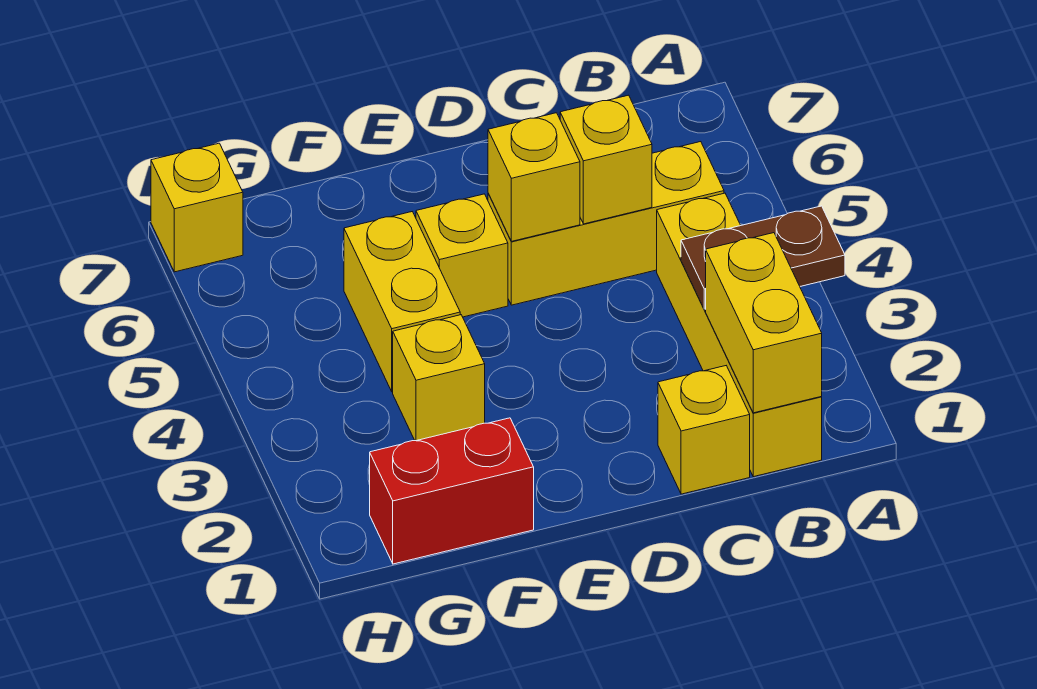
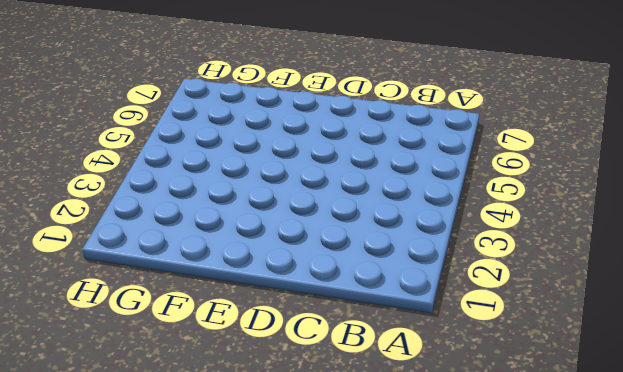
none -> yellow brick B1:B4 level 1
none -> yellow brick B5:D5 level 1
none -> yellow brick C1 level 1

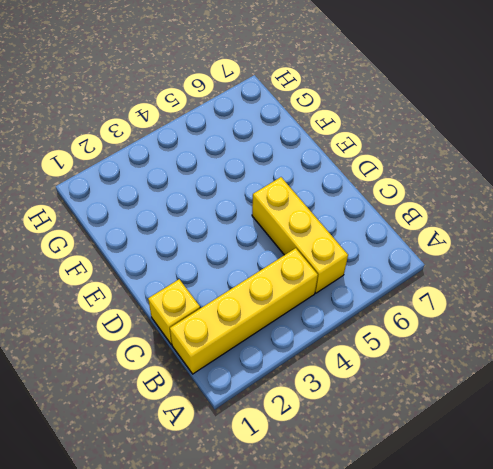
none -> yellow brick E5 level 1
none -> red brick F1:G1 level 1
none -> yellow brick F3 level 1

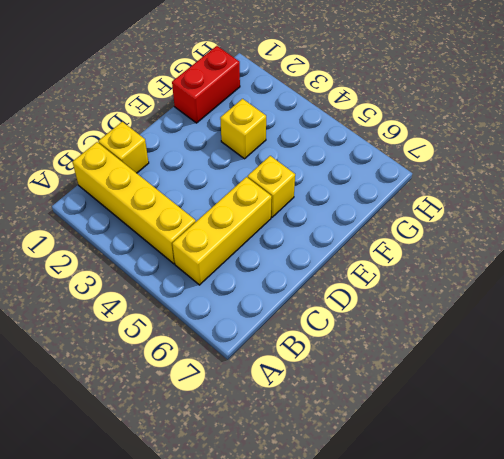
none -> yellow brick F4:F5 level 1
none -> yellow brick H7 level 1
none -> brown plate A3:B3 level 2

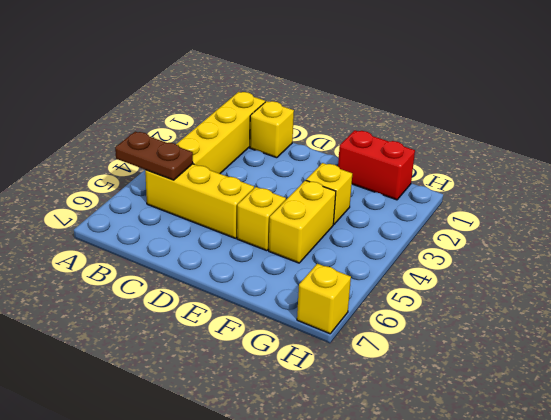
brown plate A5:B5 level 2 -> brown plate A3:B3 level 2
none -> yellow brick B1:B2 level 2
none -> yellow brick C5 level 2
none -> yellow brick D5 level 2

